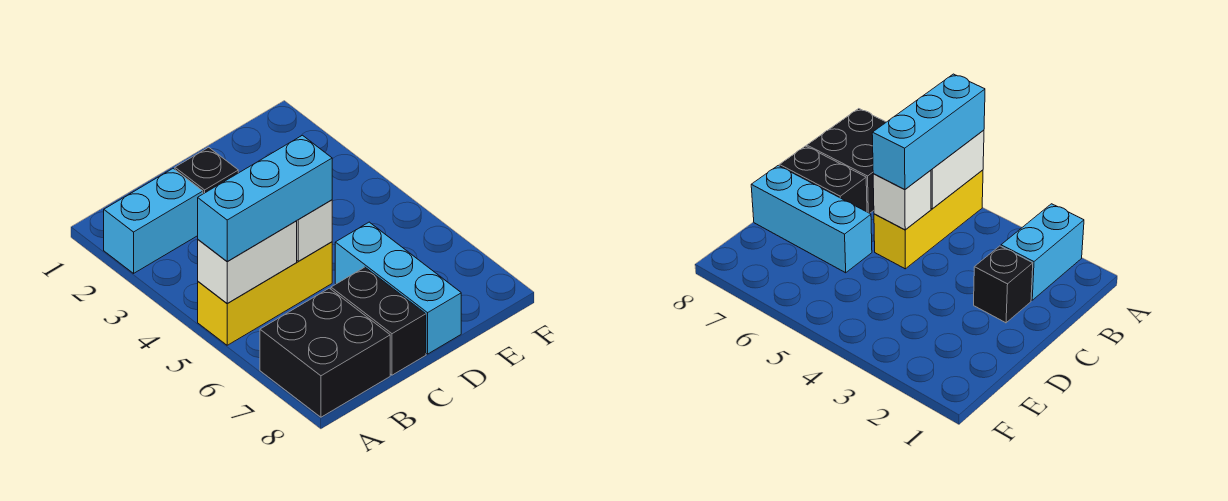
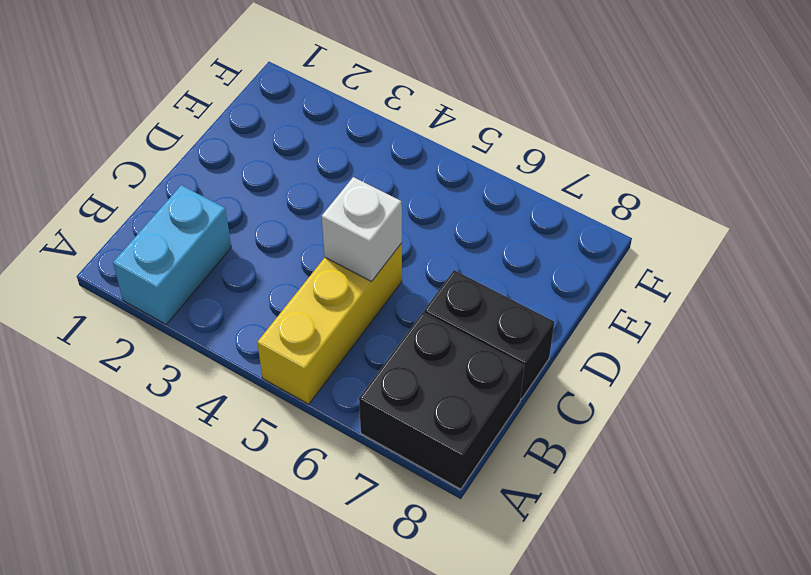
none -> black brick C2 level 1
none -> cyan brick D6:D8 level 1

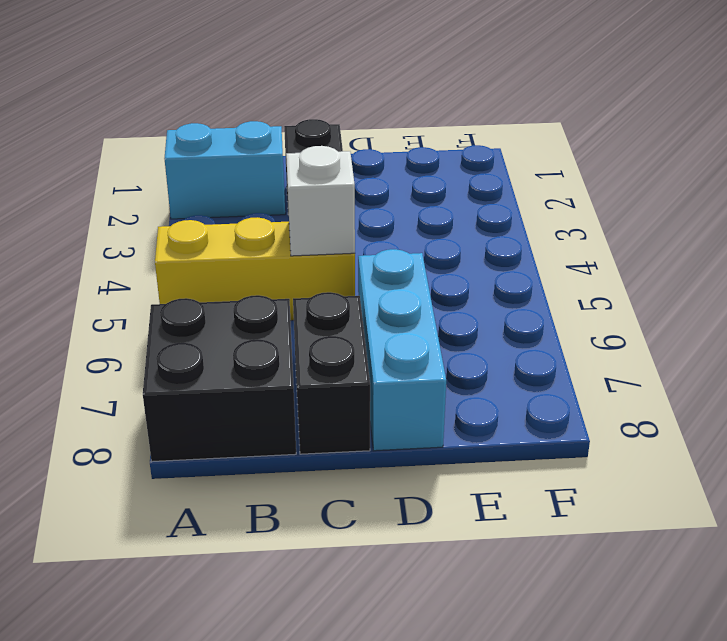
none -> white brick A5:B5 level 2
none -> cyan brick A5:C5 level 3

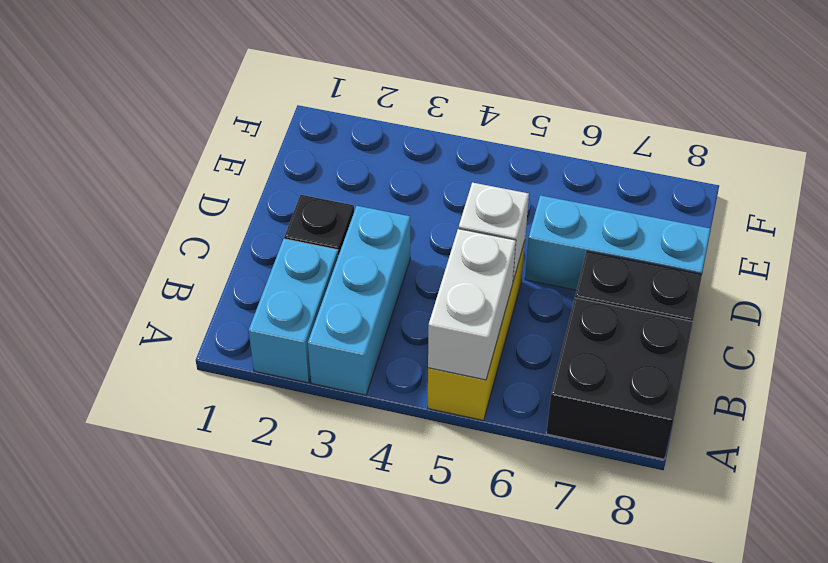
cyan brick A3:C3 level 1 -> cyan brick A5:C5 level 3

